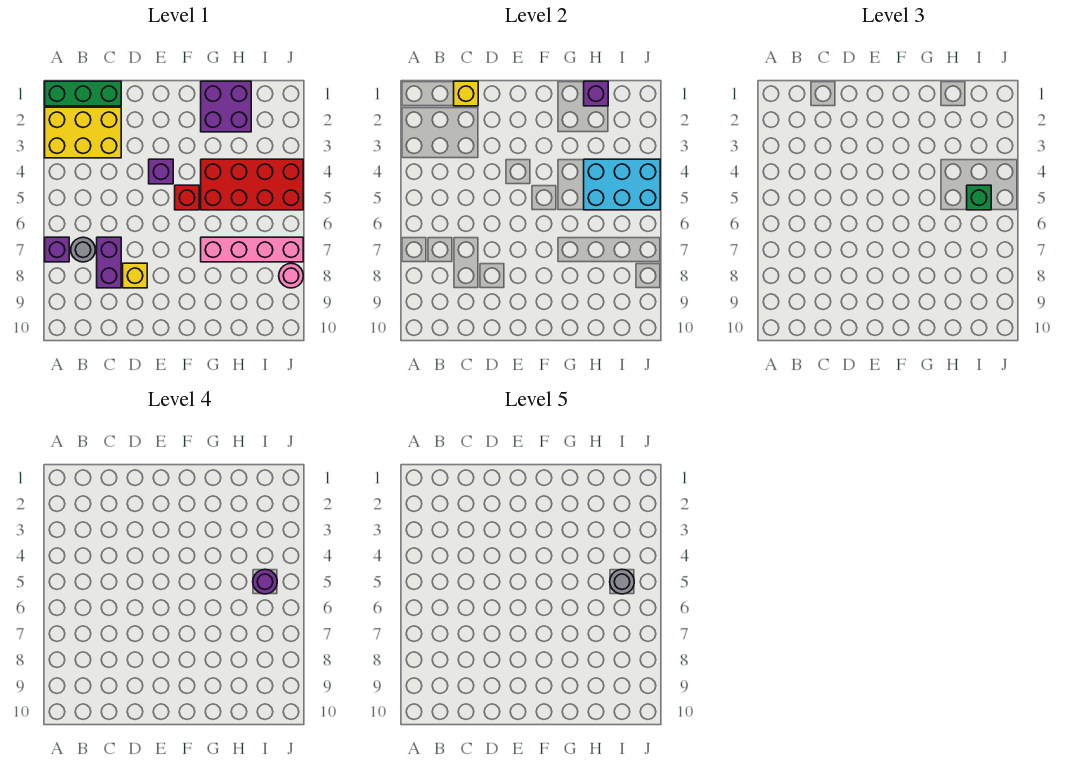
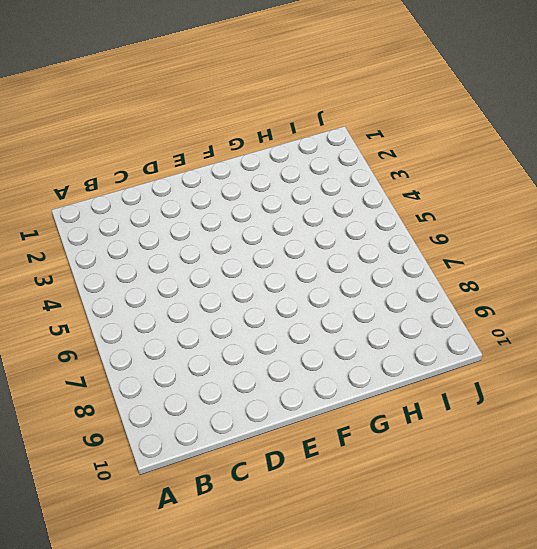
none -> green brick A1:C1 level 1
none -> yellow brick A2:C3 level 1
none -> purple brick A7 level 1

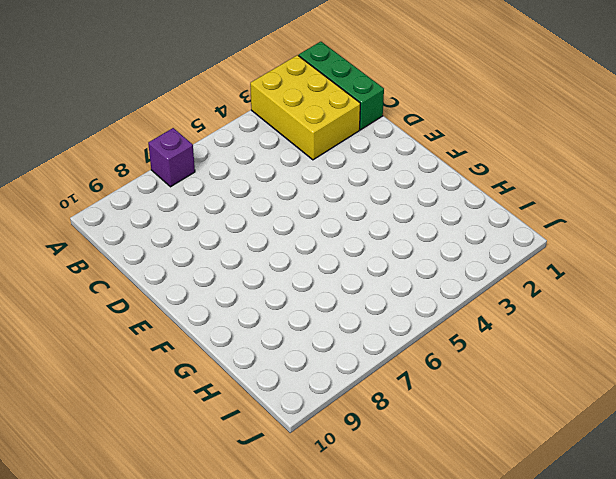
none -> grey round brick B7 level 1
none -> purple brick C7:C8 level 1
none -> yellow brick D8 level 1

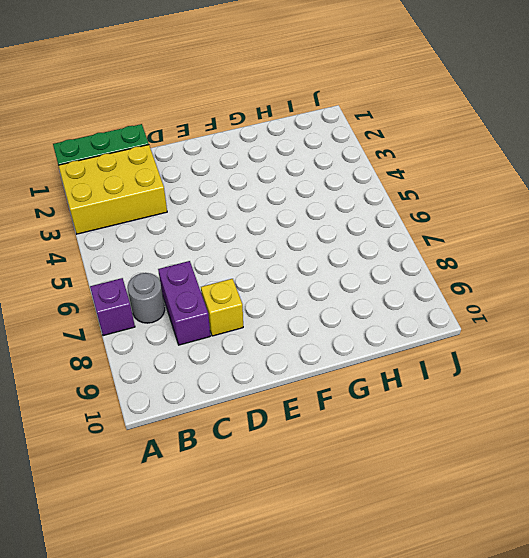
none -> purple brick E4 level 1
none -> red brick F5 level 1
none -> purple brick G1:H2 level 1

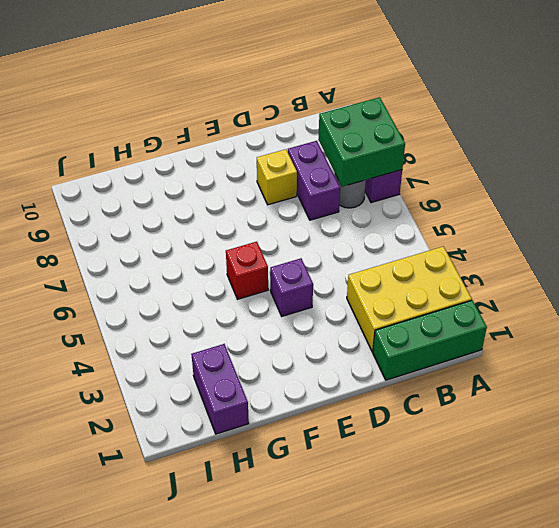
green brick A7:B8 level 2 -> none
purple brick H1:H2 level 1 -> purple brick G1:H2 level 1
none -> red brick G4:J5 level 1
none -> pink brick G7:J7 level 1
none -> pink round brick J8 level 1

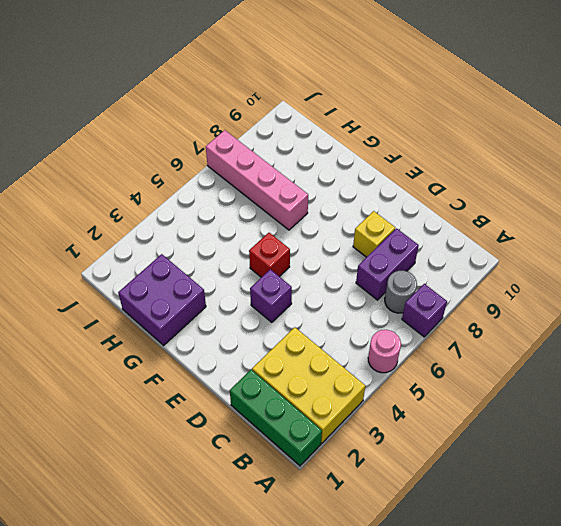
pink round brick A5 level 1 -> pink round brick J8 level 1
none -> red brick G4:J5 level 1
none -> yellow brick C1 level 2
none -> purple brick H1 level 2

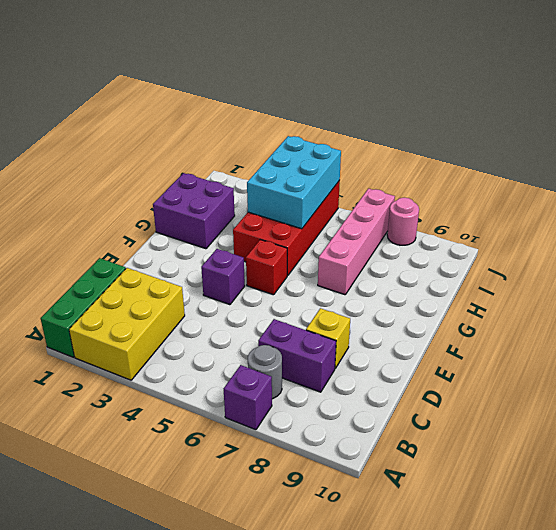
none -> yellow brick C1 level 2
none -> purple brick H1 level 2
none -> green brick I5 level 3

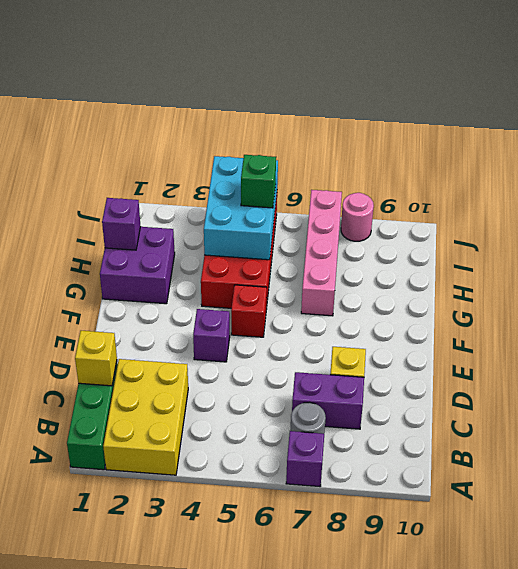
none -> purple round brick I5 level 4
none -> grey round brick I5 level 5

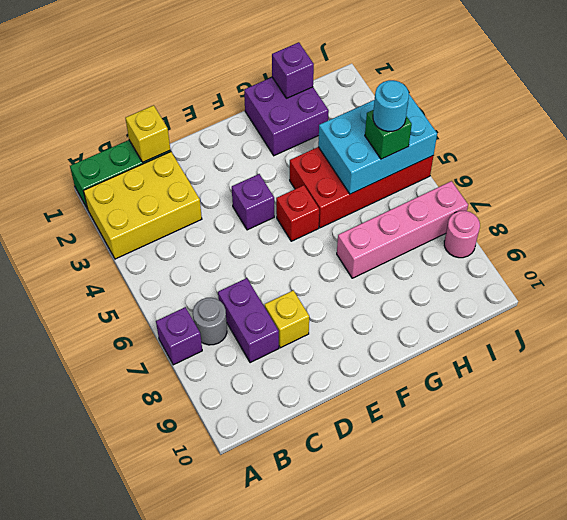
cyan round brick I5 level 4 -> purple round brick I5 level 4
none -> grey round brick I5 level 5

